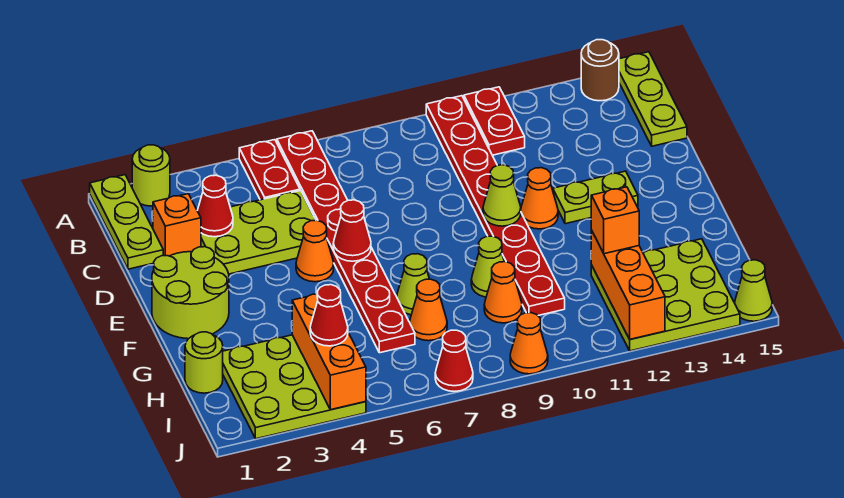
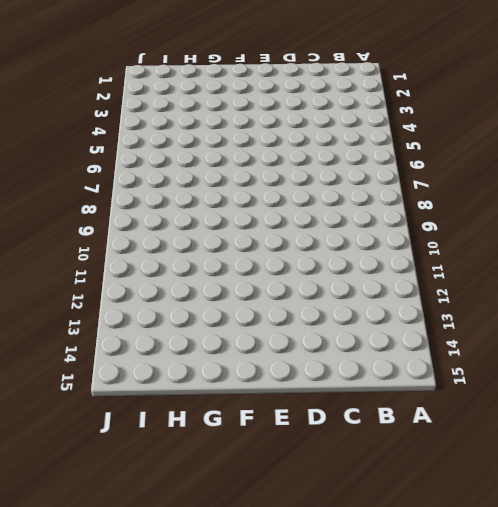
none -> lime plate A1:C1 level 1
none -> lime round brick A2 level 1
none -> red plate A5:B5 level 1
none -> red plate A6:H6 level 1

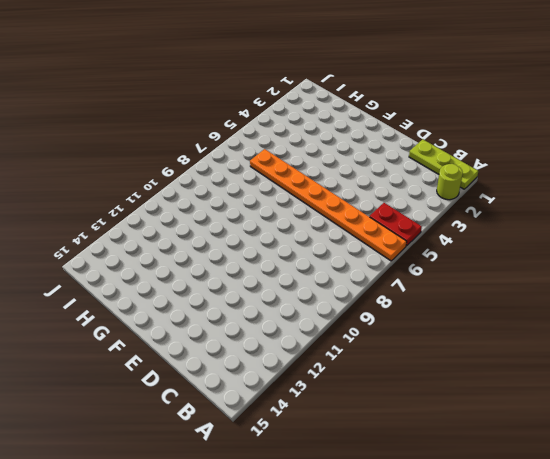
orange plate A6:H6 level 1 -> red plate A6:H6 level 1
none -> red plate A10:H10 level 1
none -> red plate A11:B11 level 1
none -> brown round brick A14 level 1
none -> lime plate A15:C15 level 1

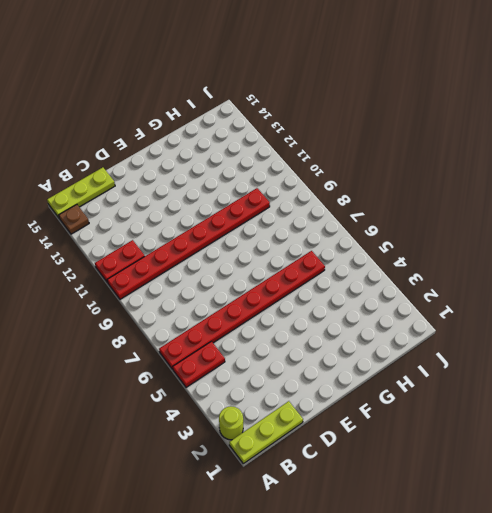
brown plate A14 level 1 -> brown round brick A14 level 1
none -> orange brick C2 level 1
none -> lime plate C3:D5 level 1
none -> lime round brick E1:F2 level 1
none -> orange cone E5 level 1

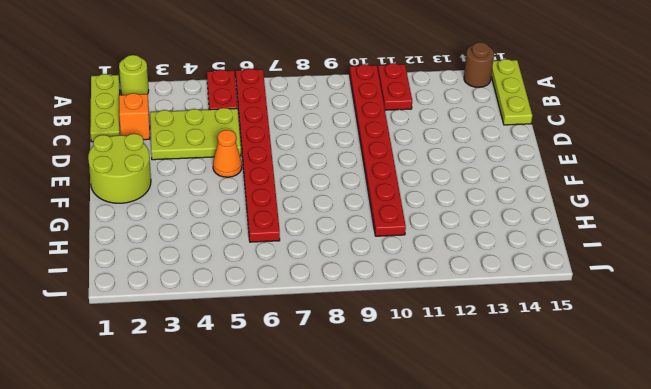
none -> orange cone E11 level 1
none -> lime plate E12:E13 level 1
none -> lime cone G7 level 1
none -> lime cone G9 level 1

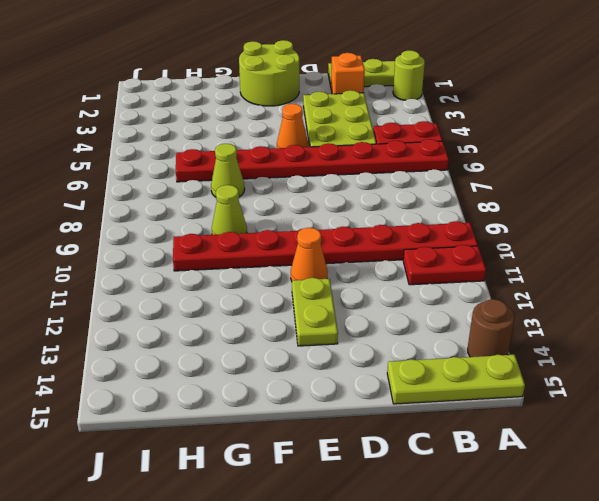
none -> lime round brick H1 level 1
none -> lime plate H2:J4 level 1
none -> orange cone H7 level 1
none -> orange cone H9 level 1

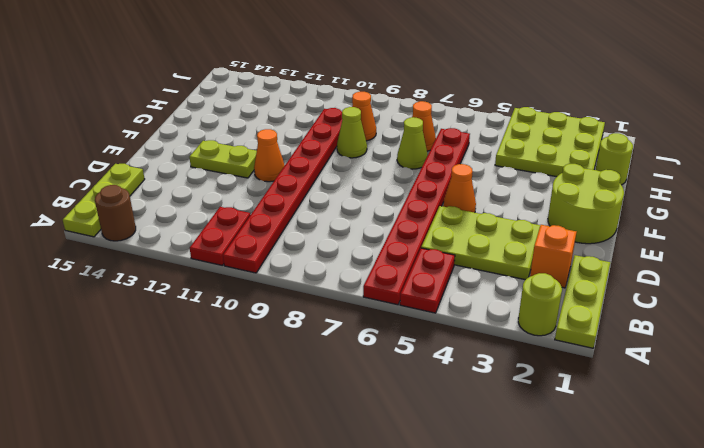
none -> lime plate H12:J14 level 1
none -> red cone J7 level 1
none -> orange cone J9 level 1
none -> lime cone J15 level 1

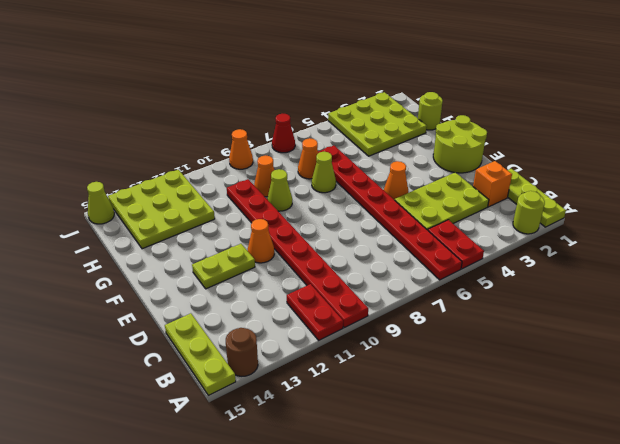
none -> red cone C3 level 2
none -> red cone E6 level 2
none -> lime cone E10 level 2
none -> orange brick H4:J4 level 2

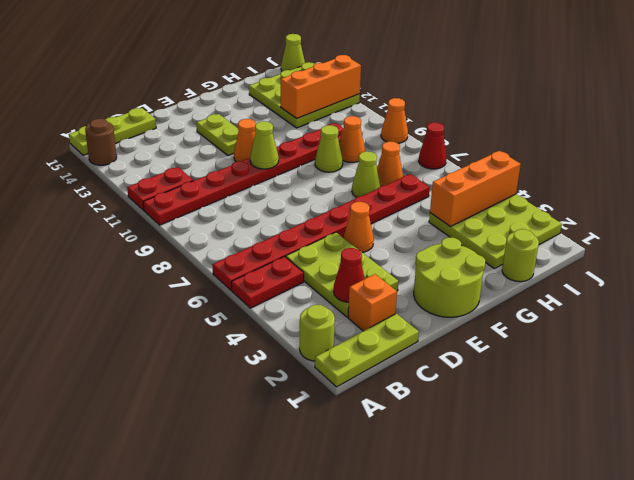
none -> red cone E6 level 2
none -> orange brick H12 level 3
none -> red cone I4 level 3

